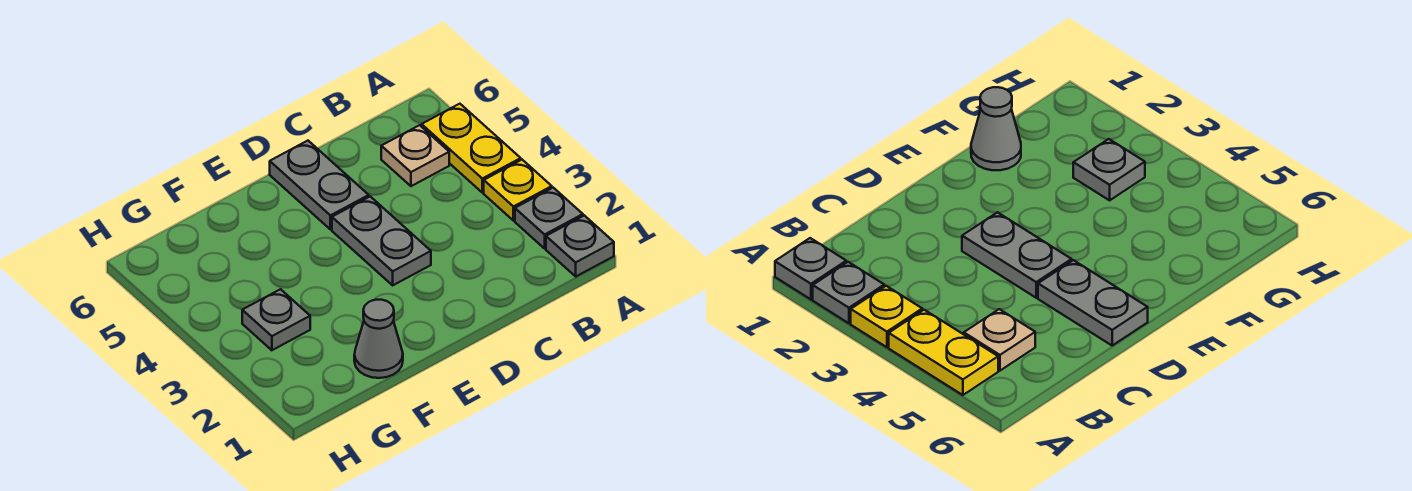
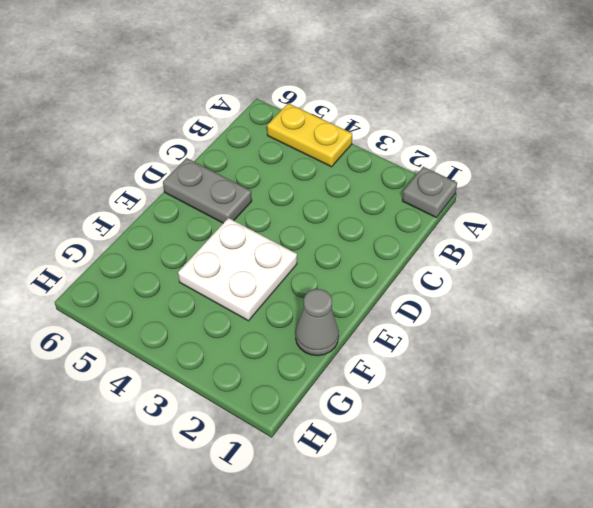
white plate E3:F4 level 1 -> none
none -> grey plate A2 level 1
none -> yellow plate A3 level 1

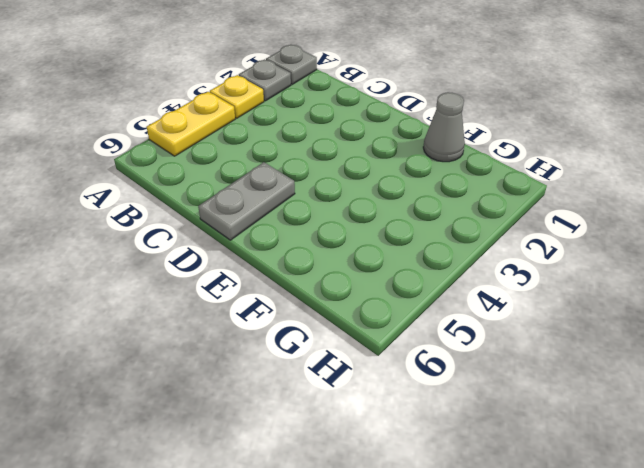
none -> tan plate B5 level 1
none -> grey plate D3:D4 level 1

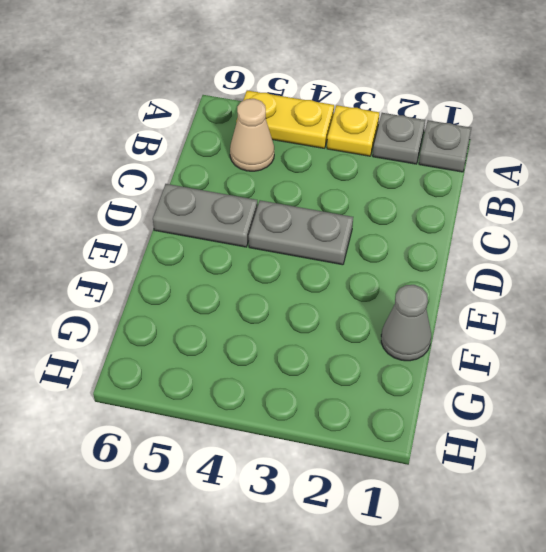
tan cone B5 level 1 -> tan plate B5 level 1
none -> grey plate G3 level 1

